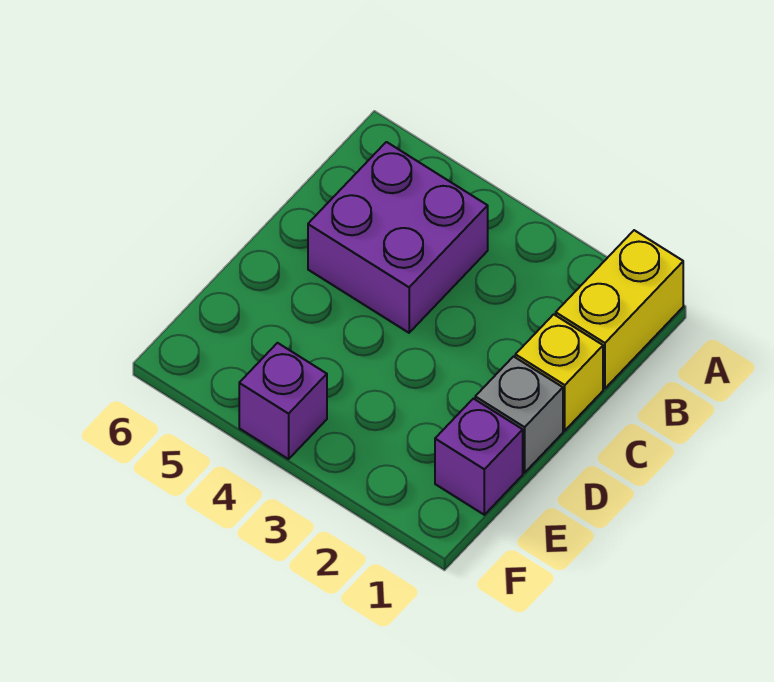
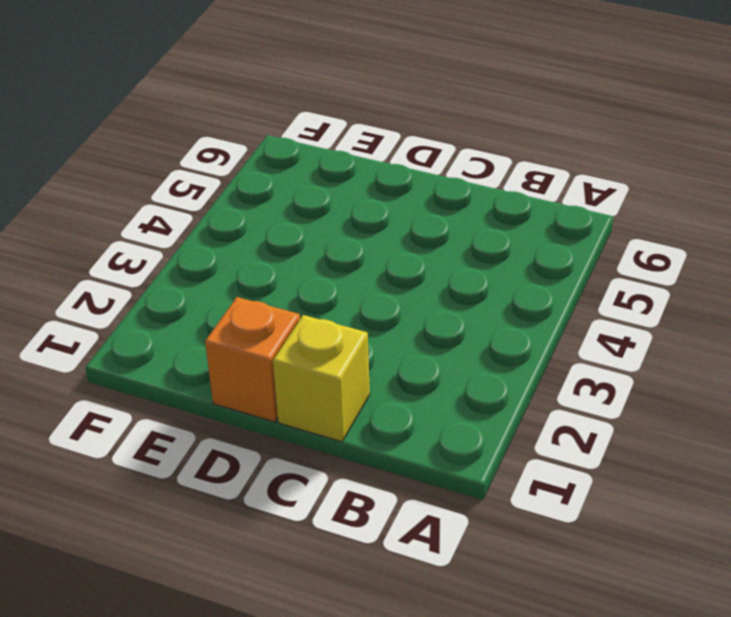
orange brick D1 level 1 -> grey brick D1 level 1
none -> yellow brick A1:B1 level 1
none -> purple brick B4:C5 level 1

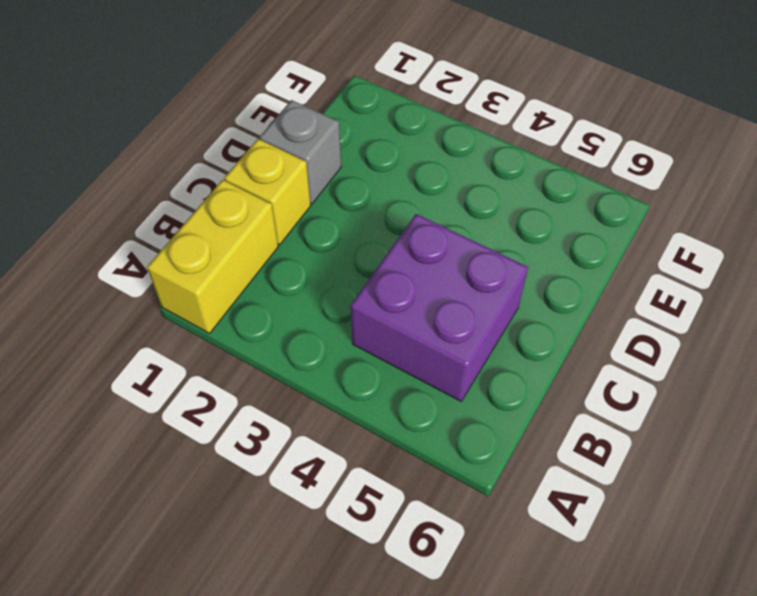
none -> purple brick E1 level 1
none -> purple brick F4 level 1

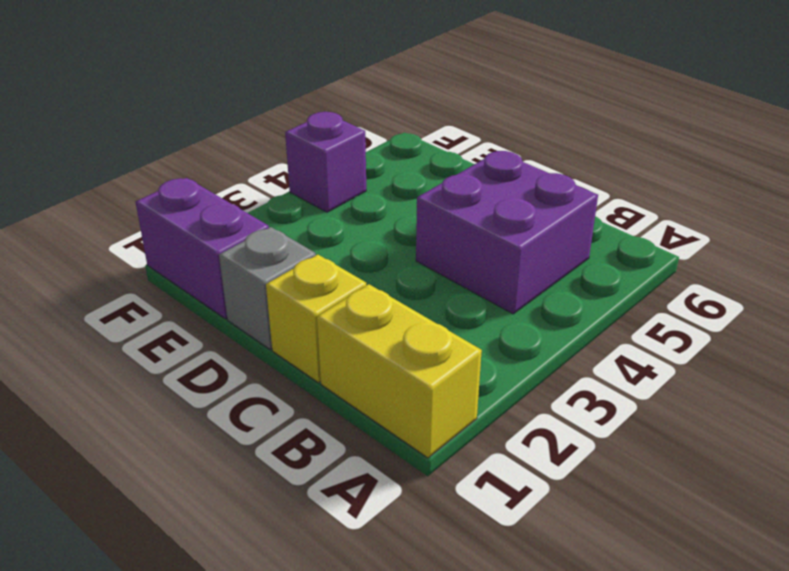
purple brick E1:F1 level 1 -> purple brick E1 level 1

